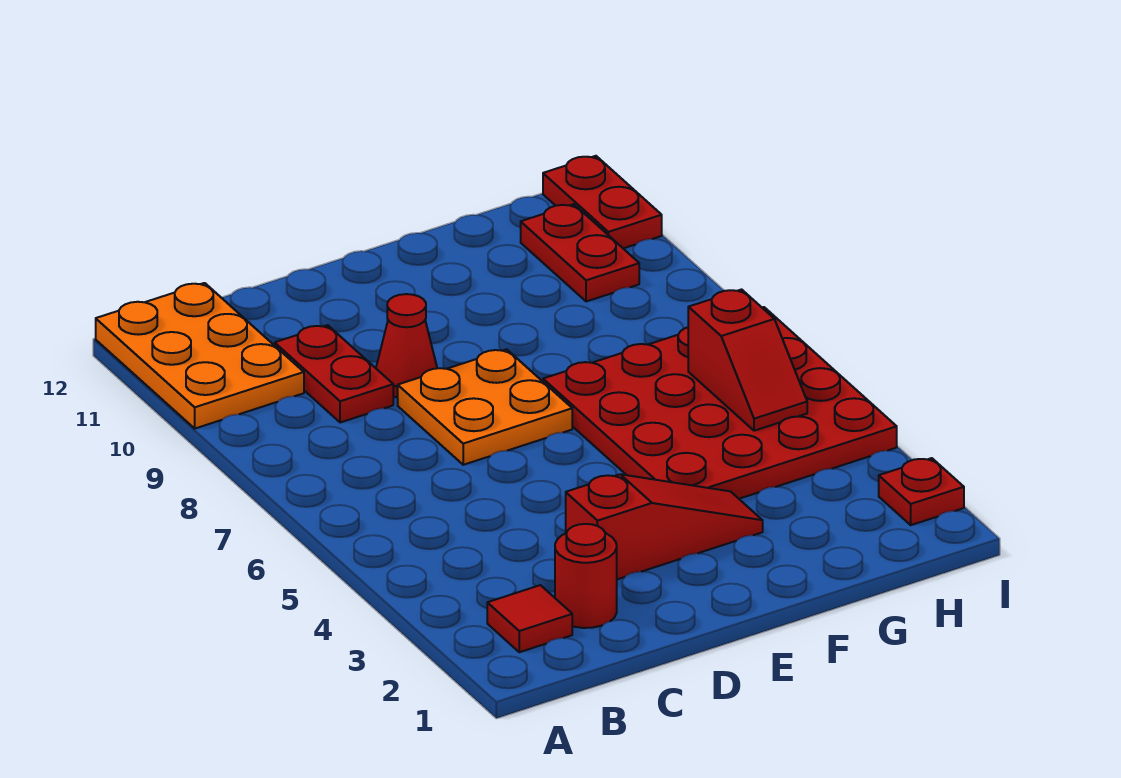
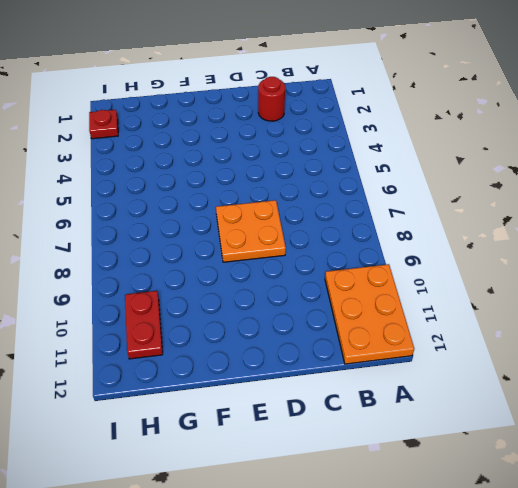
none -> red tile B2 level 1
none -> red plate C9:C10 level 1
none -> red slope D3:F3 level 1 top D

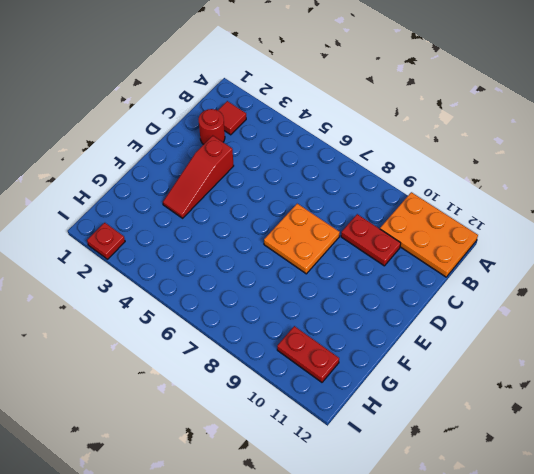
none -> red cone D9 level 1
none -> red plate F4:I7 level 1
none -> red plate I11:I12 level 1

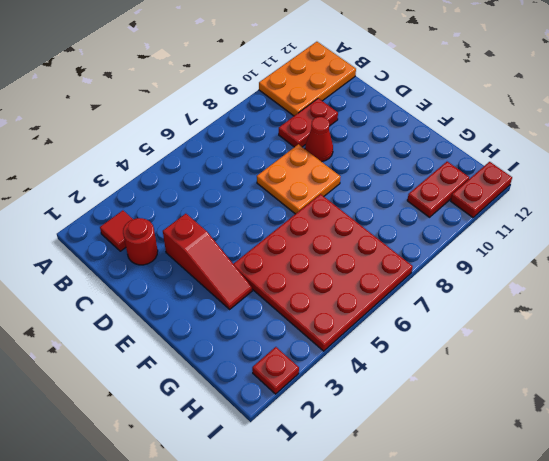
none -> red slope H5:H6 level 2 top 6

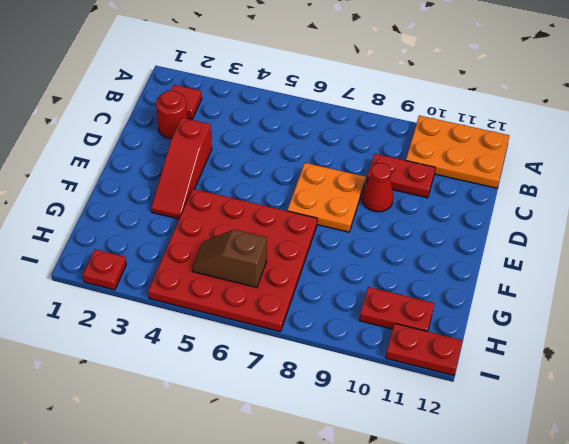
brown slope H5:H6 level 2 top 6 -> red slope H5:H6 level 2 top 6

